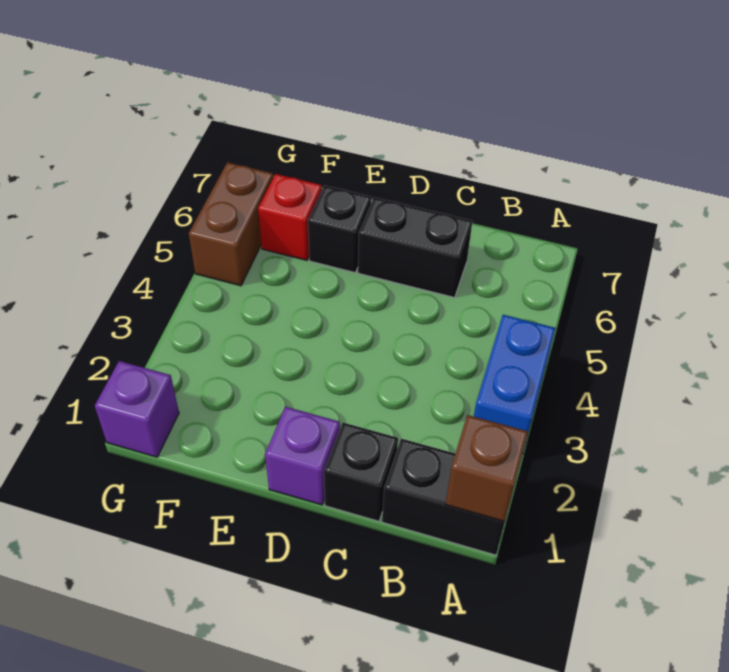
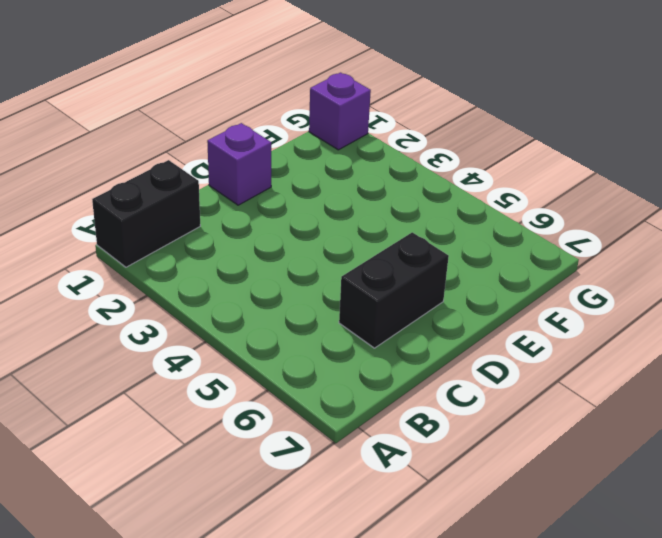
none -> blue brick A3:A4 level 1
none -> black brick C1 level 1

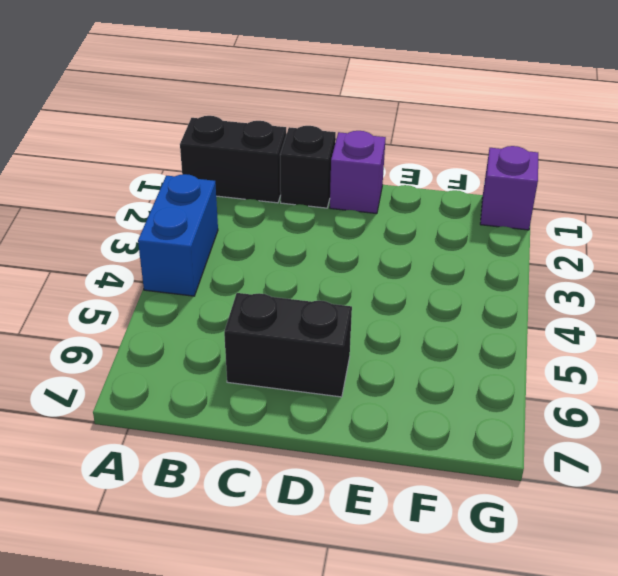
none -> black brick E6 level 1
none -> red brick F6 level 1

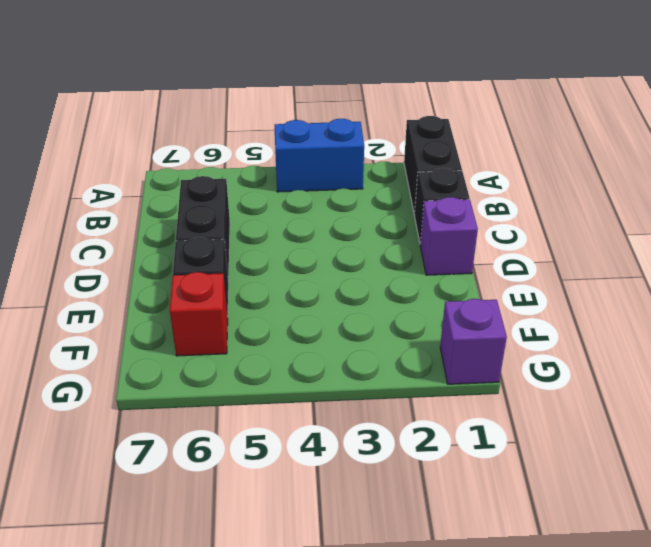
none -> brown brick G5:G6 level 1
none -> brown brick A1 level 2

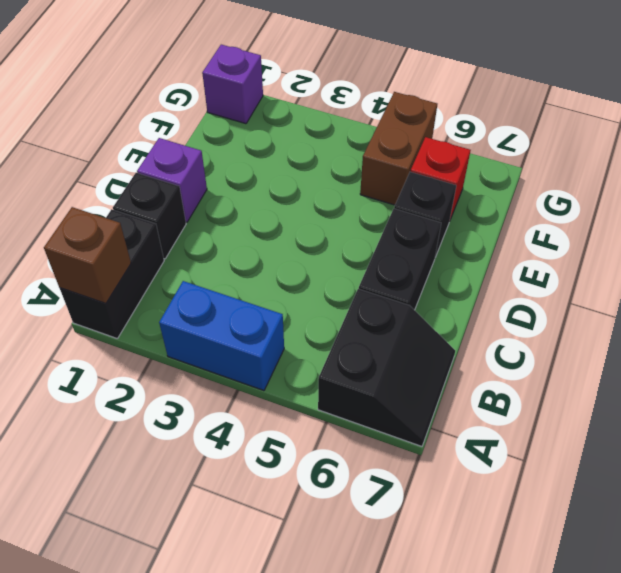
black slope A6:B7 level 1 top 6 -> none
brown brick F5:G5 level 1 -> brown brick G5:G6 level 1

